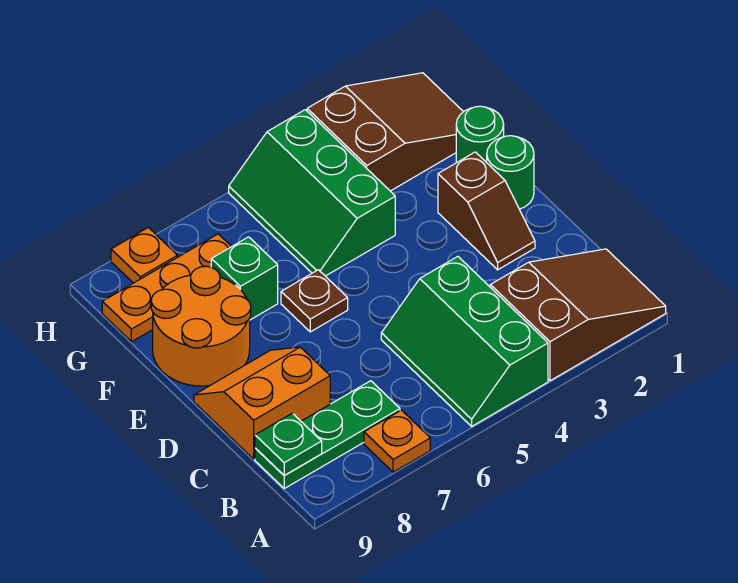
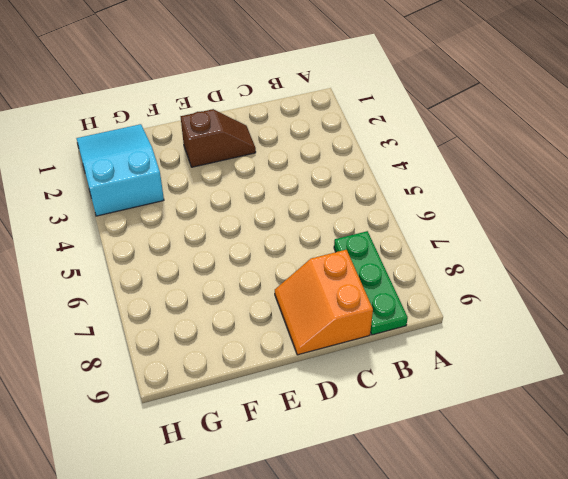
cyan slope G1:H3 level 1 top 3 -> brown slope G1:H3 level 1 top 3
none -> brown slope A1:B3 level 1 top 3
none -> green slope A4:C5 level 1 top 4
none -> orange plate A7 level 1

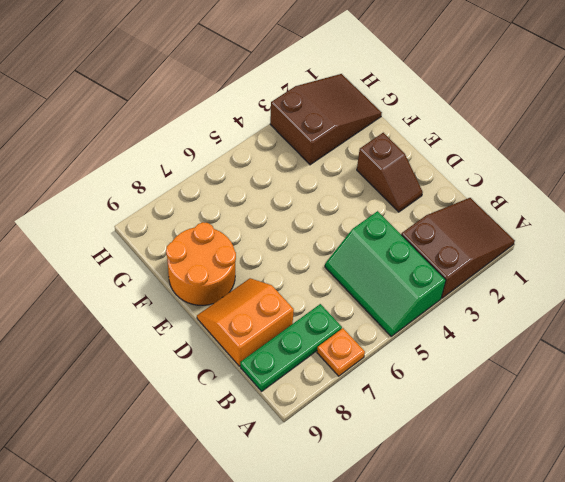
none -> green round brick E1 level 1
none -> brown plate E6 level 1
none -> green round brick F1 level 1

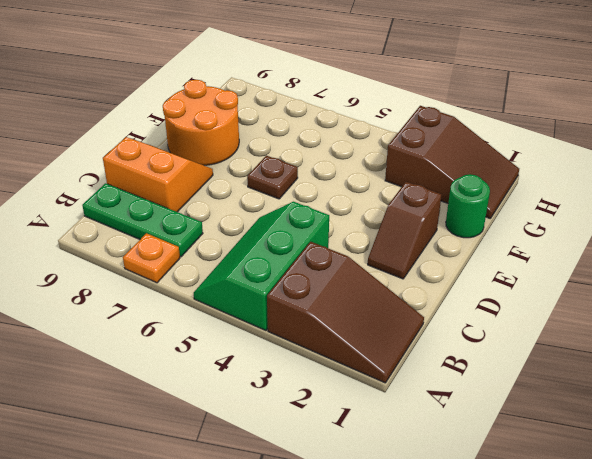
none -> green round brick E1 level 1
none -> green slope F4:H5 level 1 top 4
none -> green brick F7 level 1

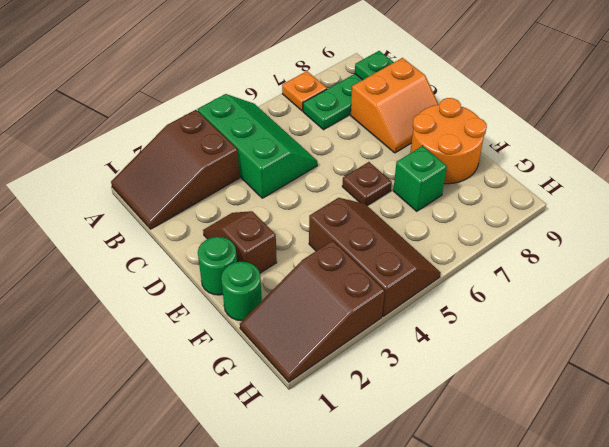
brown slope F4:H5 level 1 top 4 -> green slope F4:H5 level 1 top 4
none -> orange plate G7:G9 level 1
none -> orange plate H8 level 1

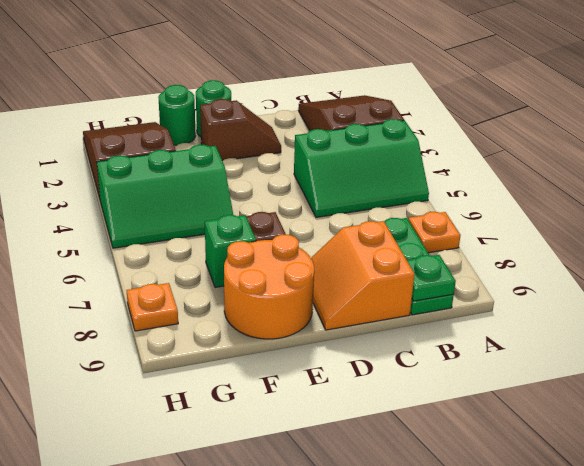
none -> orange plate G7:G9 level 1

